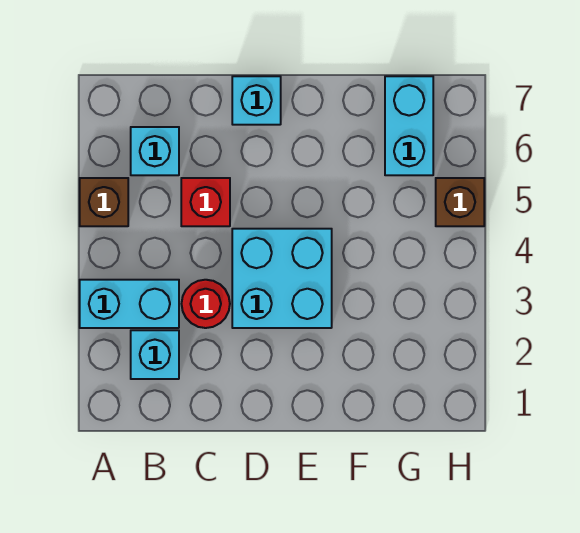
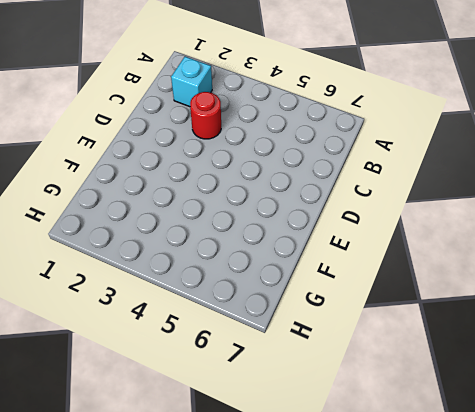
none -> cyan brick A3:B3 level 1
none -> brown brick A5 level 1

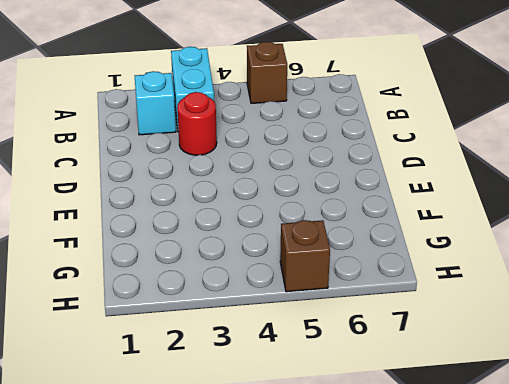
none -> cyan brick B6 level 1
none -> red brick C5 level 1

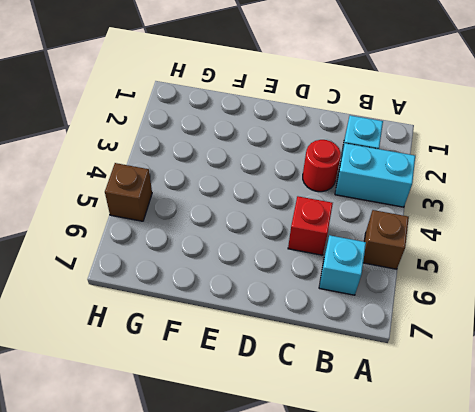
none -> cyan brick D3:E4 level 1
none -> cyan brick D7 level 1

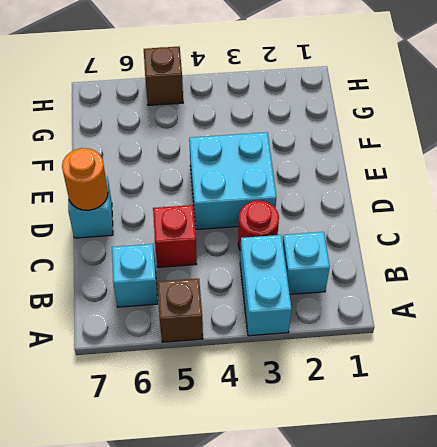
orange round brick D7 level 2 -> none
none -> cyan brick G6:G7 level 1

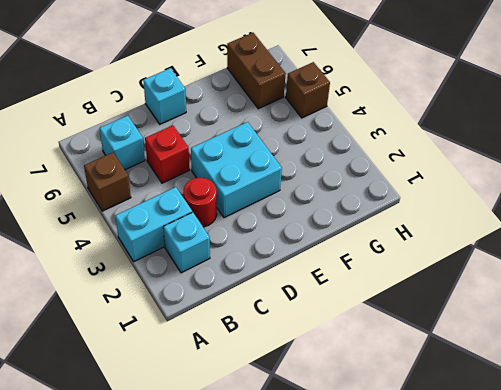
brown brick G6:G7 level 1 -> cyan brick G6:G7 level 1

